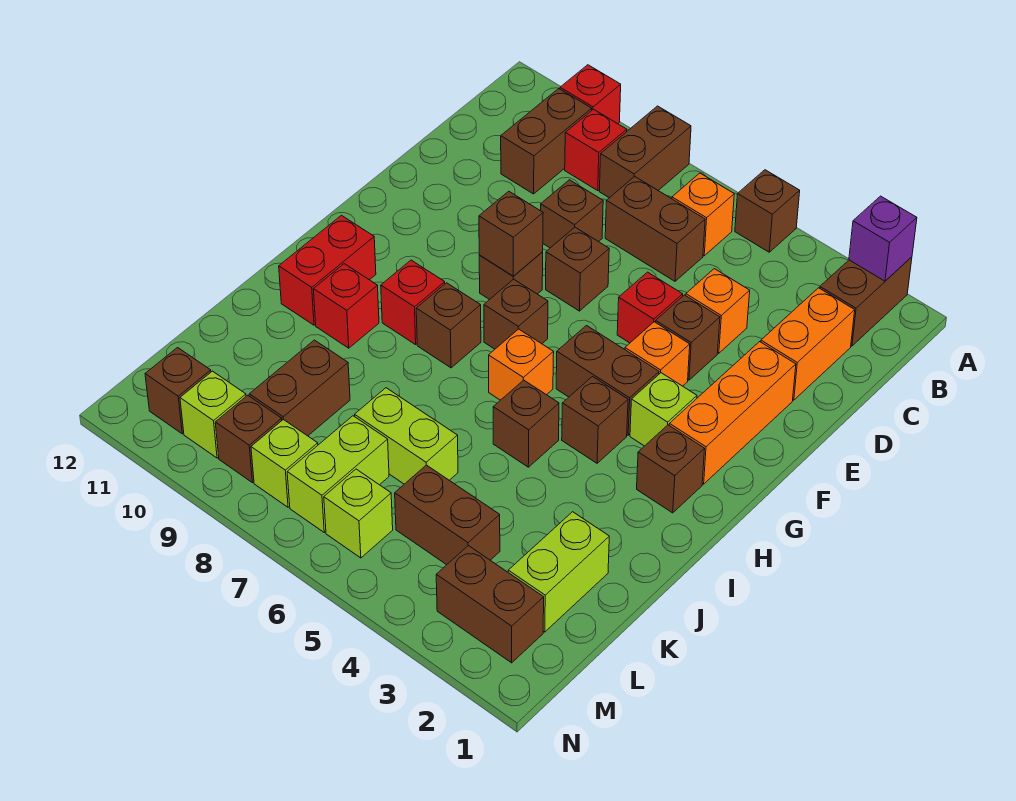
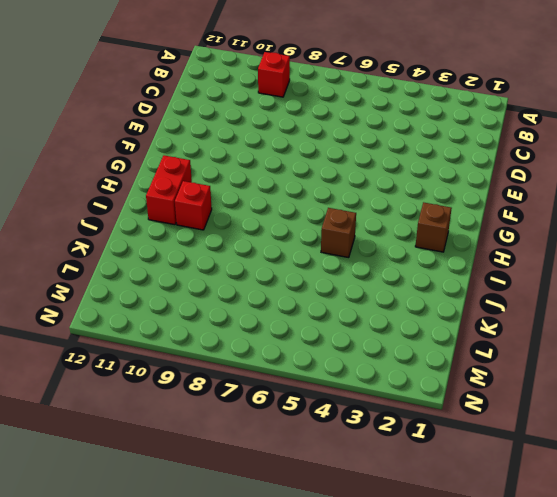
none -> brown brick A2:B2 level 1
none -> brown brick A5 level 1
none -> brown brick A8:B8 level 1
none -> red brick A10 level 1

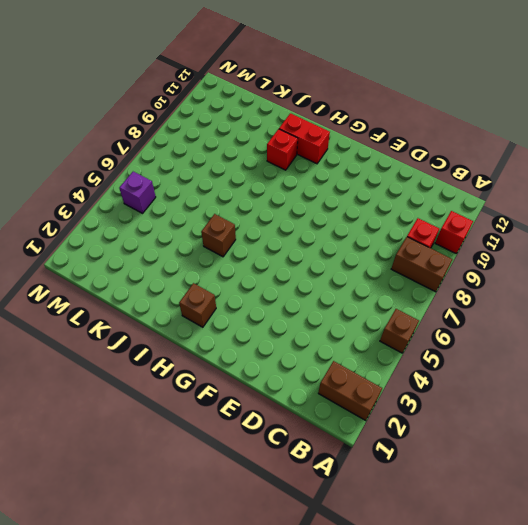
purple brick M5 level 1 -> purple brick A2 level 2
none -> orange brick B6 level 1
none -> brown brick B10:C10 level 1
none -> orange brick C2:D2 level 1
none -> brown brick C6:C7 level 1

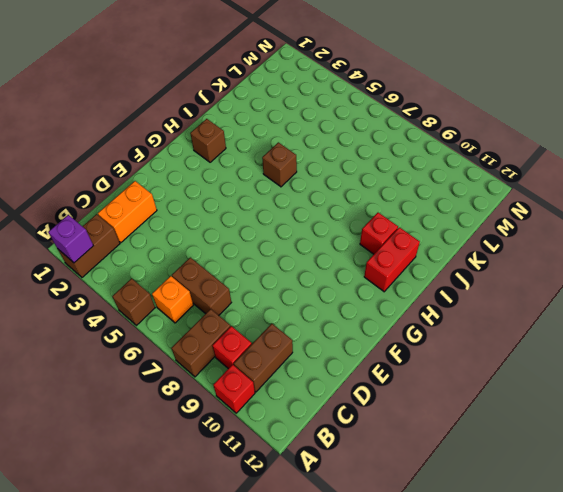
none -> orange brick D4 level 1
none -> brown brick D8 level 1
none -> orange brick E2:G2 level 1
none -> brown brick E4 level 1

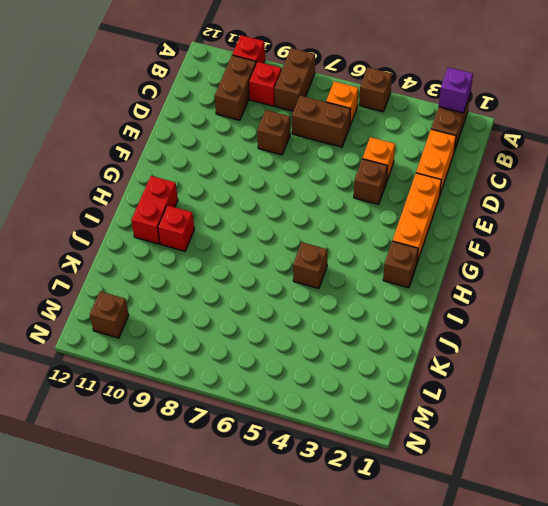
none -> red brick E5 level 1
none -> brown brick E7 level 1
none -> orange brick F4 level 1
none -> brown brick F8 level 1

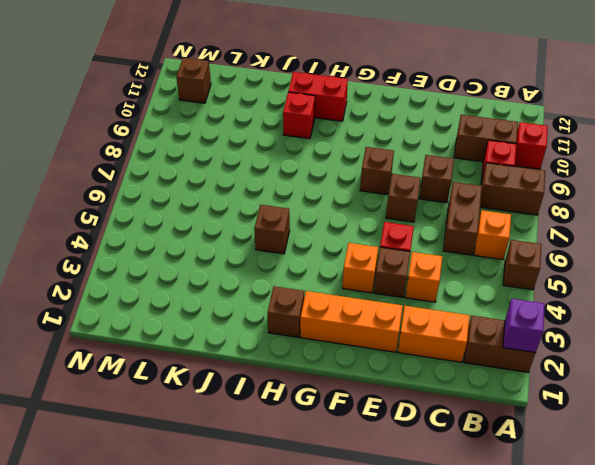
none -> lime brick G3 level 1
none -> brown brick G4:G5 level 1
none -> brown brick G7 level 1
none -> brown brick H4 level 1

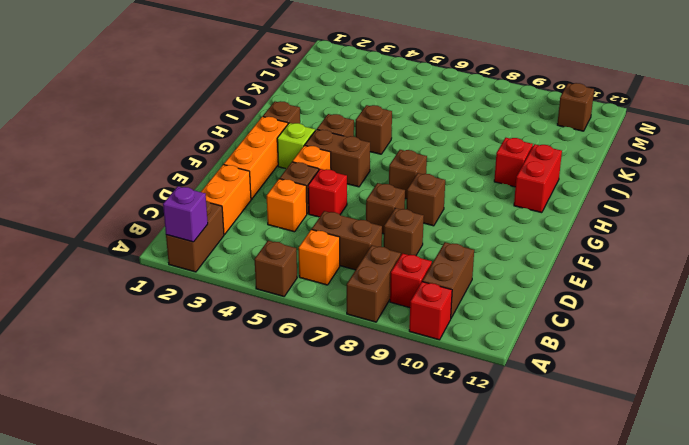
none -> orange brick H6 level 1
none -> brown brick H8 level 1
none -> red brick H9 level 1
none -> lime brick K2:L2 level 1

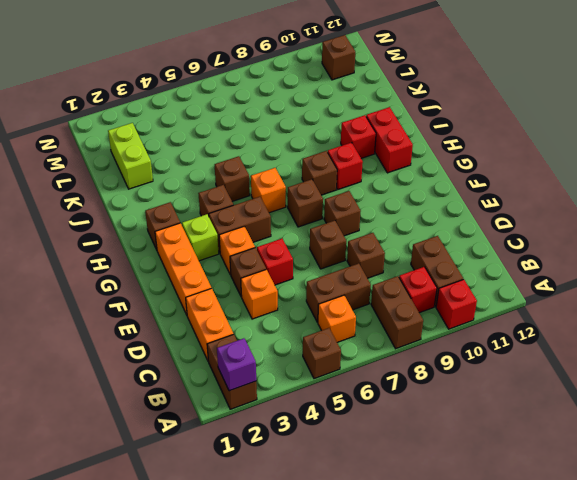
none -> lime brick K6:K7 level 1
none -> brown brick K9:L9 level 1
none -> brown brick L4:L5 level 1
none -> lime brick L7:M7 level 1

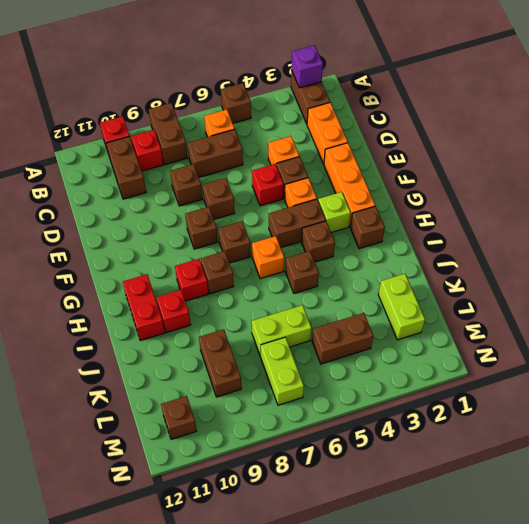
none -> brown brick M2:M3 level 1
none -> lime brick M6 level 1
none -> lime brick M8 level 1
none -> brown brick M9 level 1

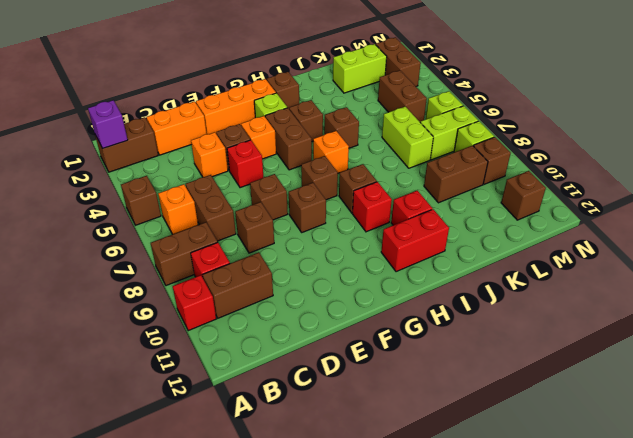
none -> lime brick M10 level 1
none -> brown brick F8 level 2

